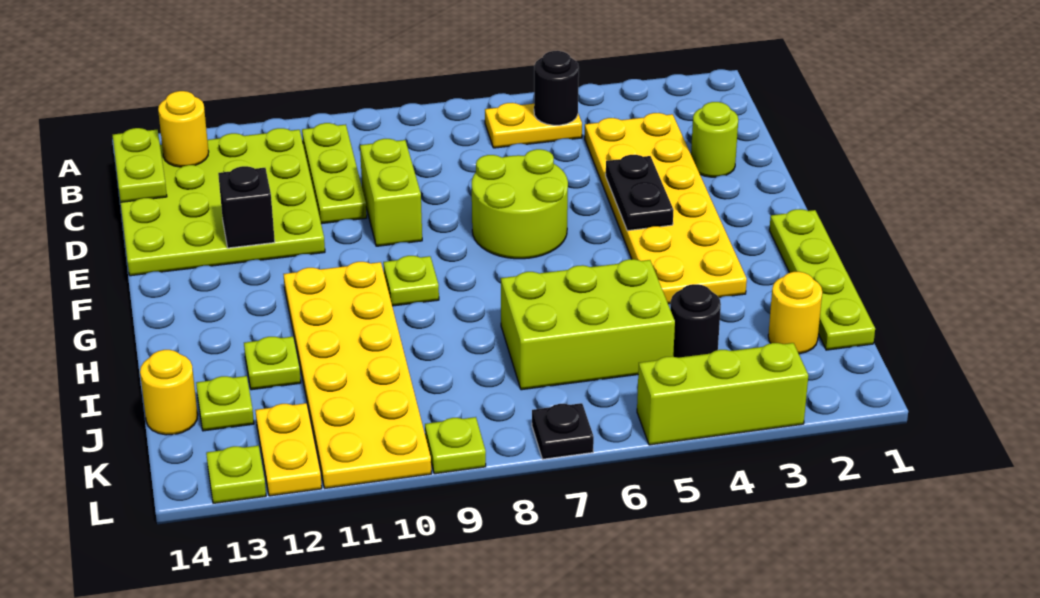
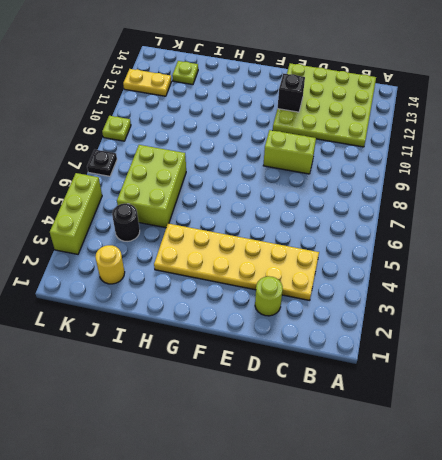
none -> yellow plate B5:B6 level 1
none -> lime plate B10:D10 level 1
none -> lime round brick E6:F7 level 1

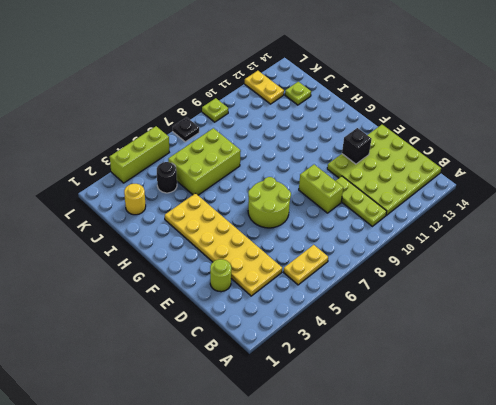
none -> lime plate G1:J1 level 1
none -> lime plate G9 level 1
none -> yellow plate G10:L11 level 1

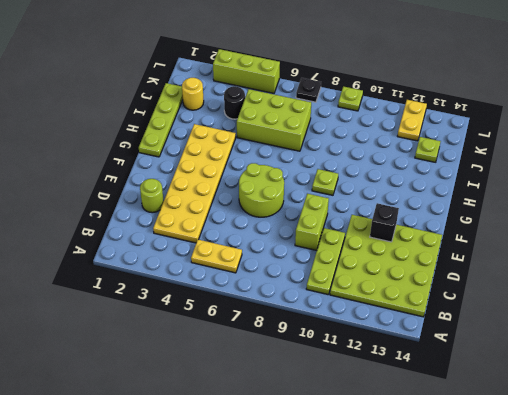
none -> yellow plate G10:L11 level 1
none -> lime plate I12 level 1
none -> yellow round brick J14 level 1

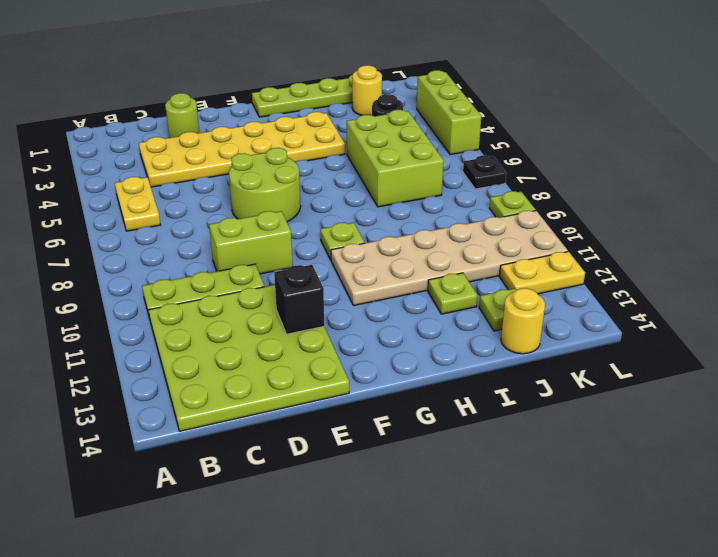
tan plate G10:L11 level 1 -> yellow plate G10:L11 level 1
none -> lime plate L13 level 1
none -> black round brick B5 level 2
none -> yellow round brick B13 level 2

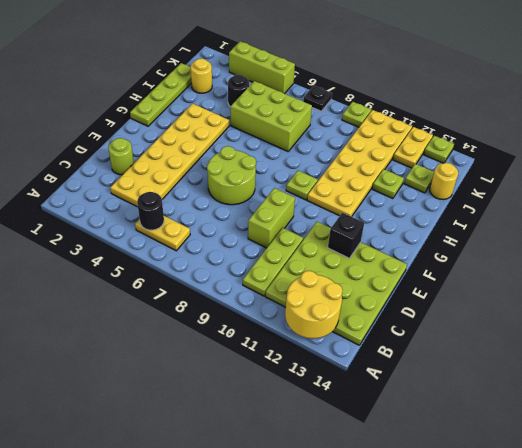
yellow round brick A12:B13 level 2 -> yellow round brick B13 level 2
none -> lime plate B14:C14 level 2
none -> black plate E4:F4 level 2

